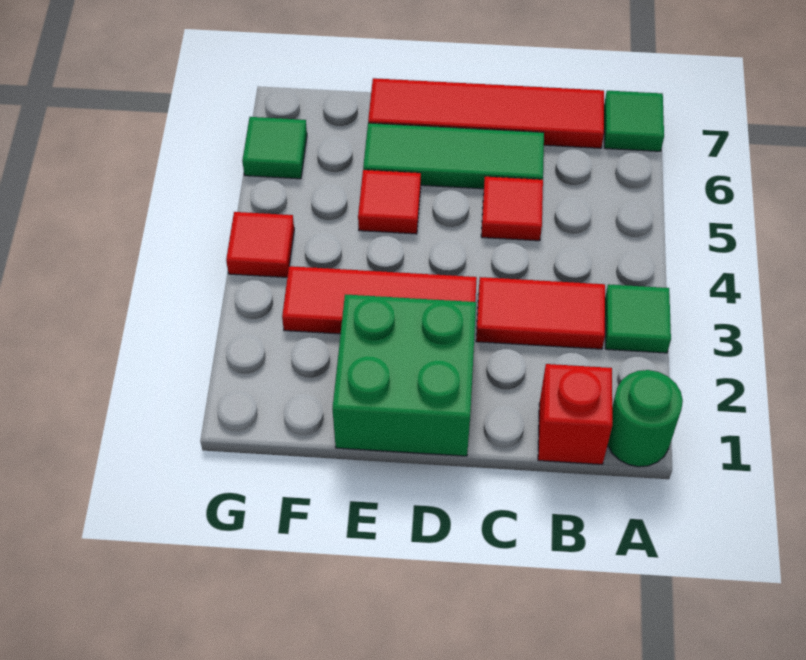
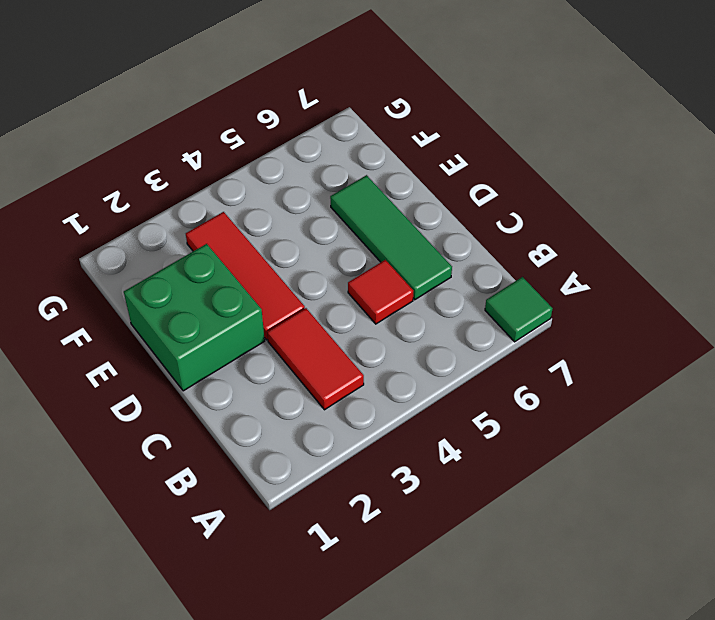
none -> green round brick A1 level 1
none -> green tile A3 level 1
none -> red brick B1 level 1

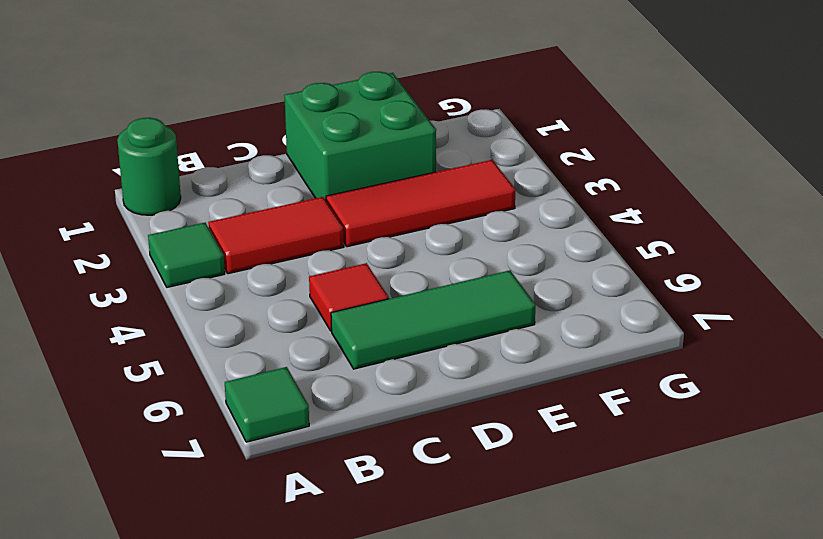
none -> red brick B1 level 1
none -> red tile B7:E7 level 1
none -> red tile E5 level 1

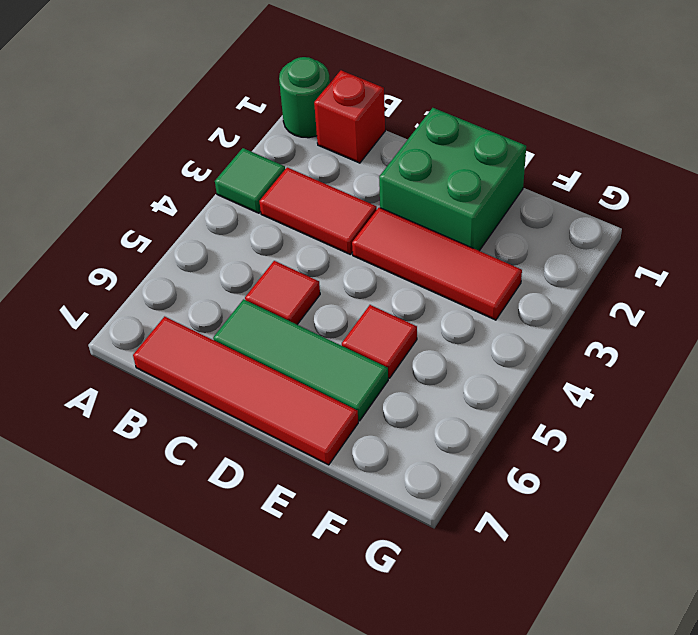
none -> green tile A7 level 1
none -> red tile G4 level 1
none -> green tile G6 level 1

